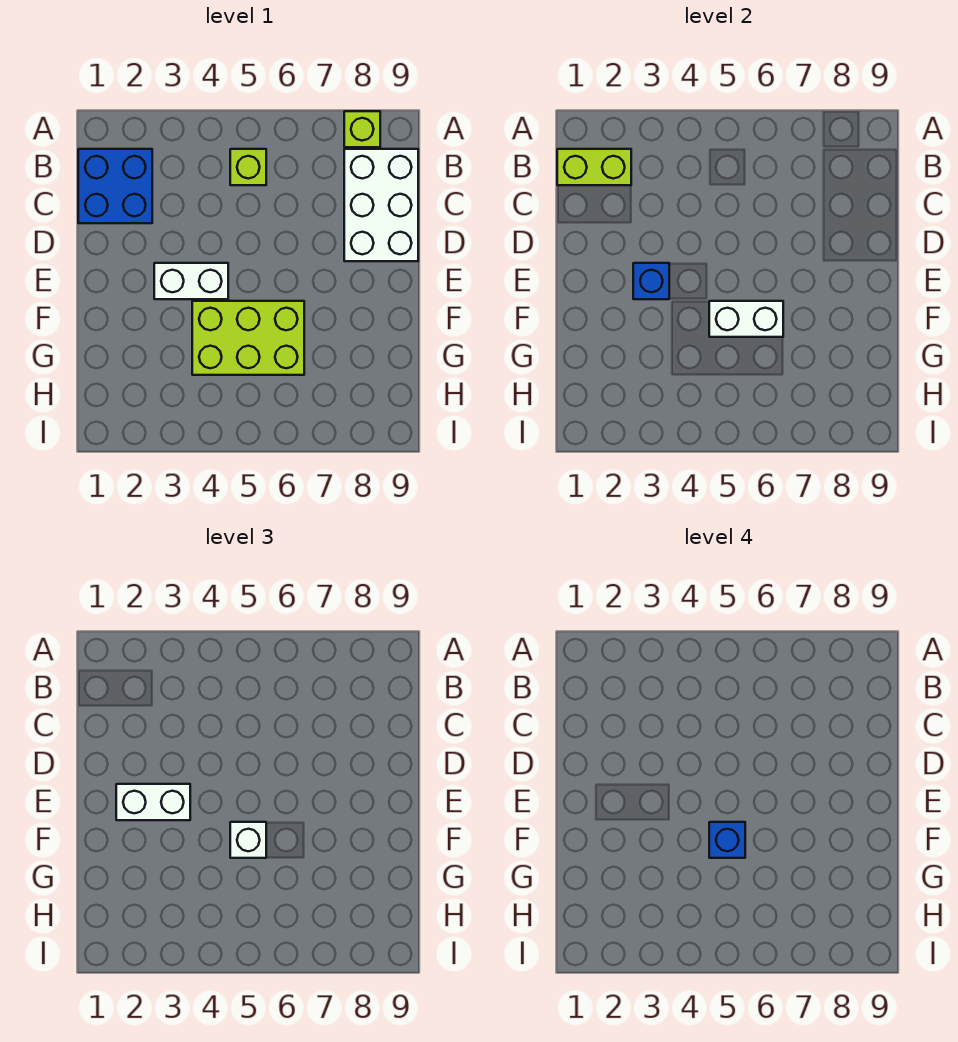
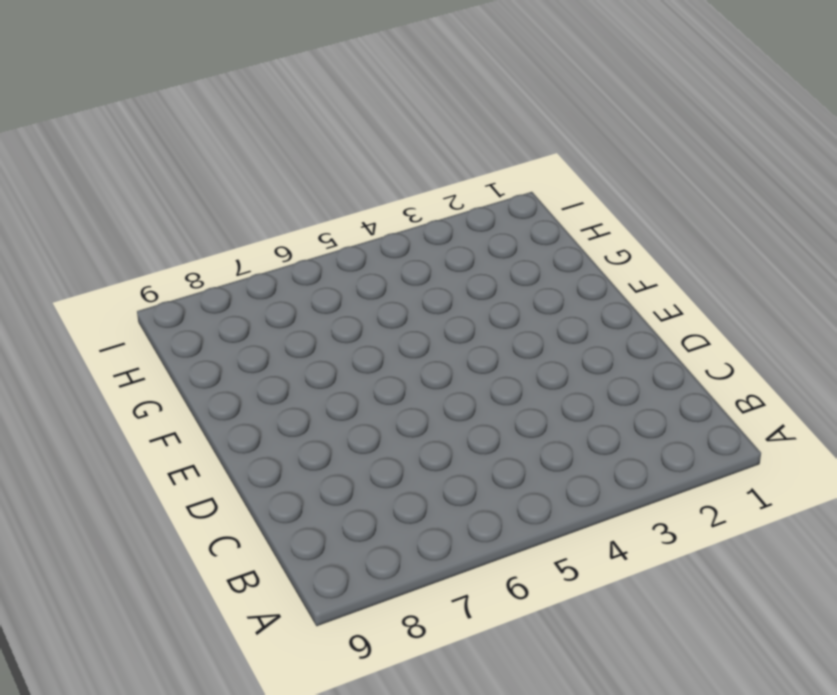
none -> lime brick A8 level 1
none -> blue brick B1:C2 level 1
none -> lime brick B5 level 1

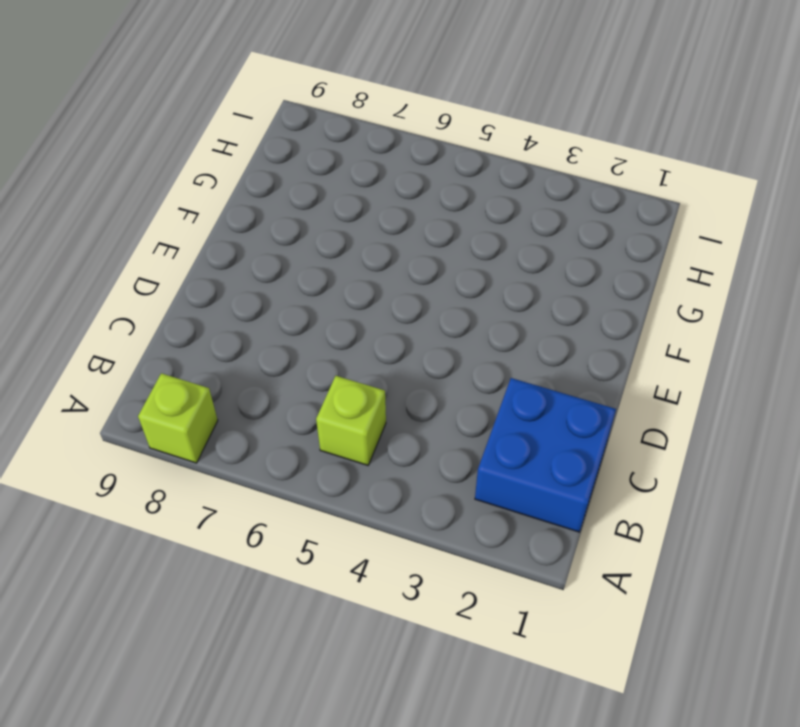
none -> white brick B8:D9 level 1
none -> white brick E3:E4 level 1
none -> lime brick F4:G6 level 1

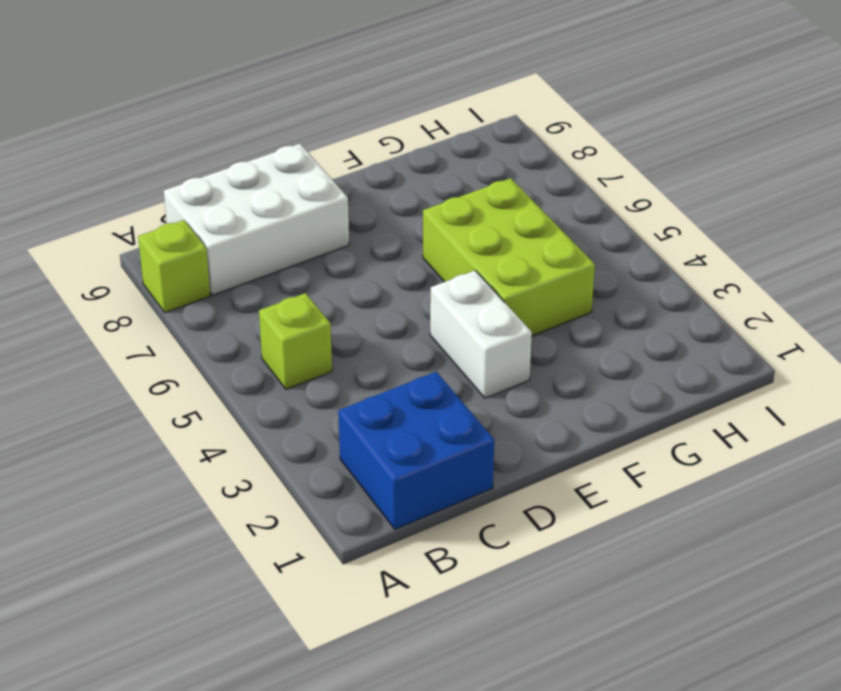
none -> lime brick B1:B2 level 2
none -> blue brick E3 level 2
none -> white brick F5:F6 level 2

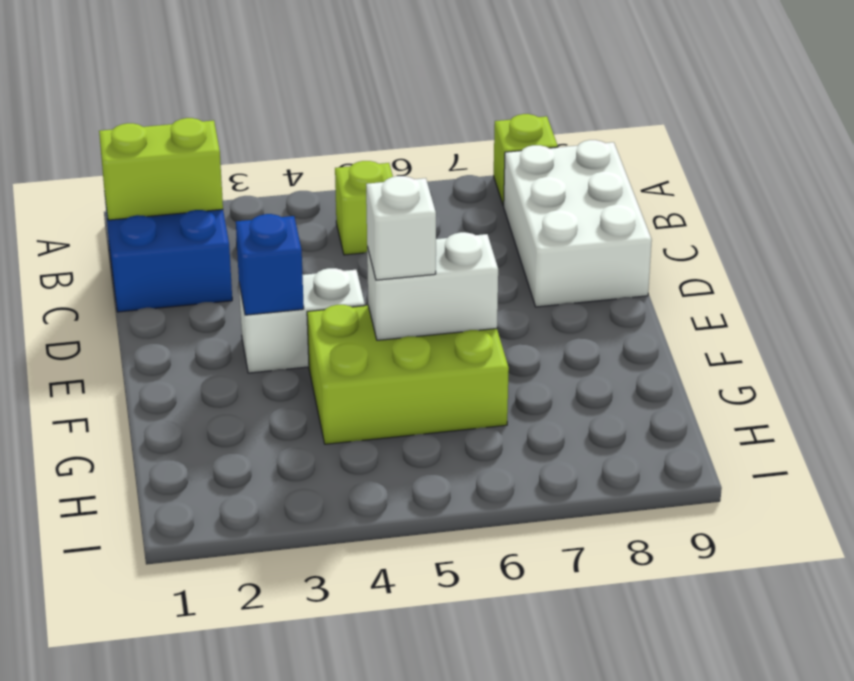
none -> white brick E2:E3 level 3
none -> blue brick F5 level 4

